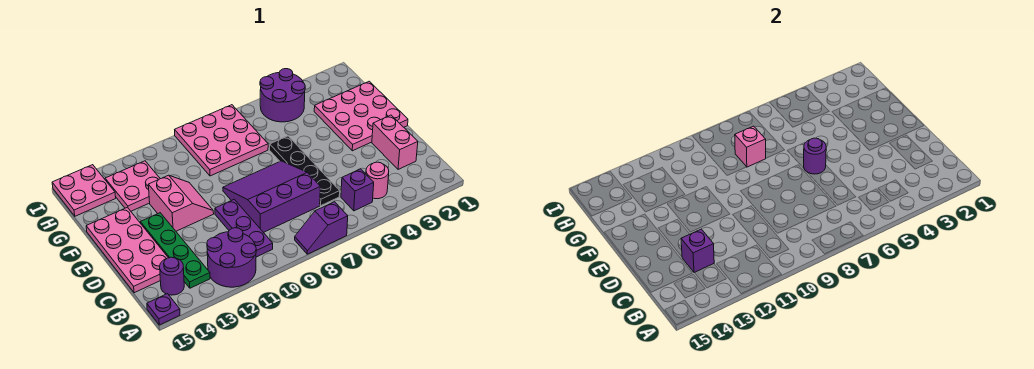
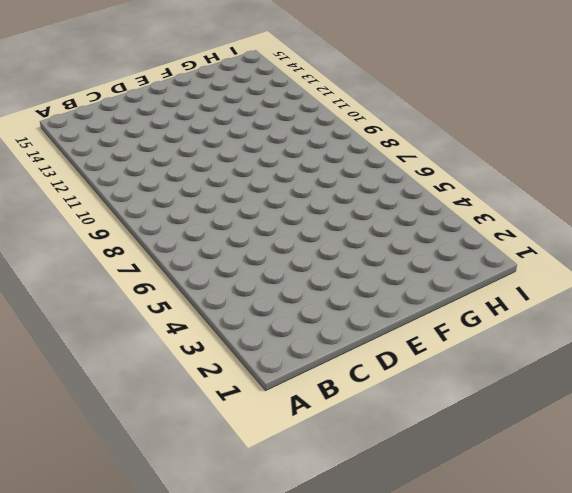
none -> purple slope A7:A8 level 1 top 7
none -> purple round brick A11:B12 level 1
none -> purple plate A15 level 1

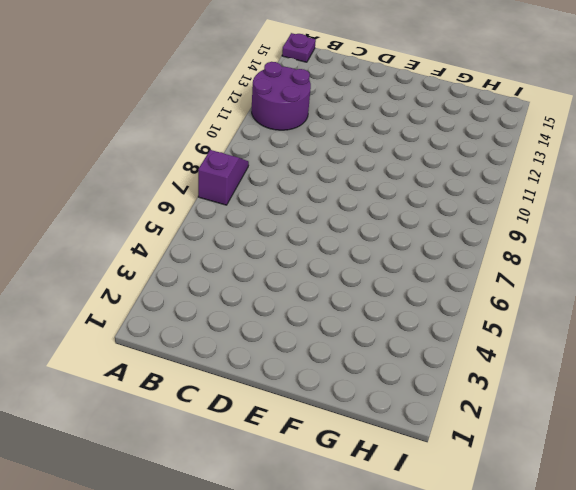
none -> pink round brick B4 level 1
none -> purple brick B5 level 1
none -> purple plate B10:D10 level 1

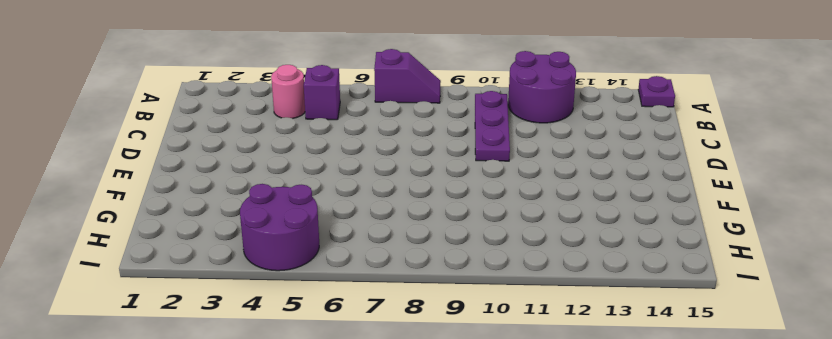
none -> green plate B13:E13 level 1
none -> purple round brick B14 level 1
none -> pink brick C2:D2 level 1

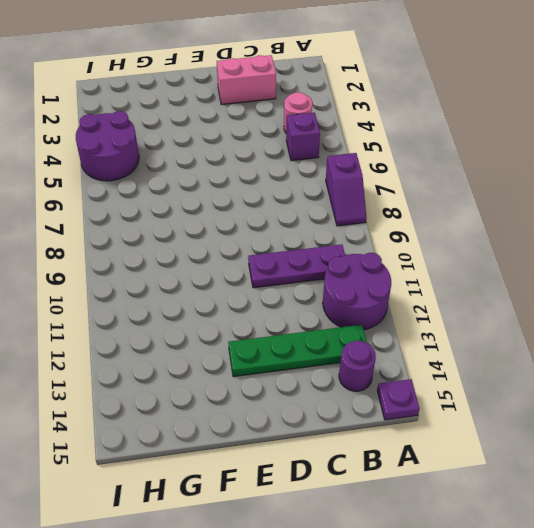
none -> black plate C6:F6 level 1
none -> purple slope C7:E9 level 1 top C
none -> pink plate C14:F15 level 1

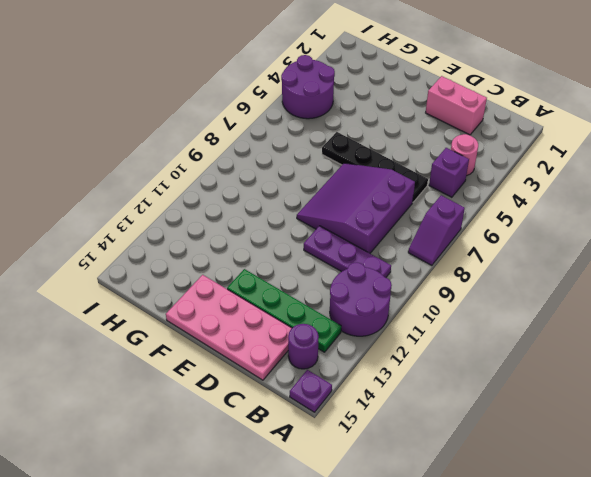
none -> pink plate E1:G3 level 1
none -> pink slope E11:F12 level 1 top 12
none -> pink plate G7:I9 level 1

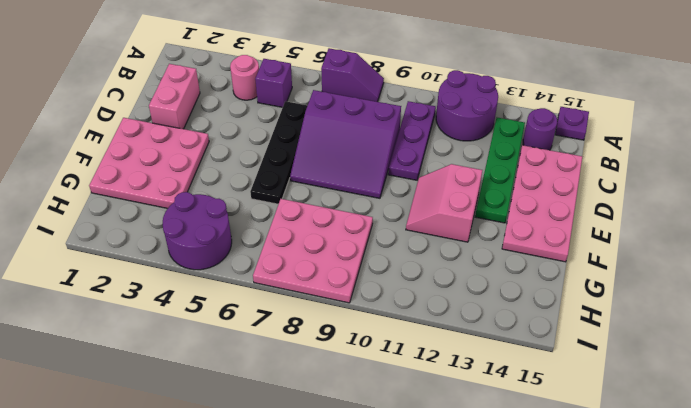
none -> pink plate G12:H13 level 1
none -> pink plate H14:I15 level 1
none -> purple brick C13 level 2

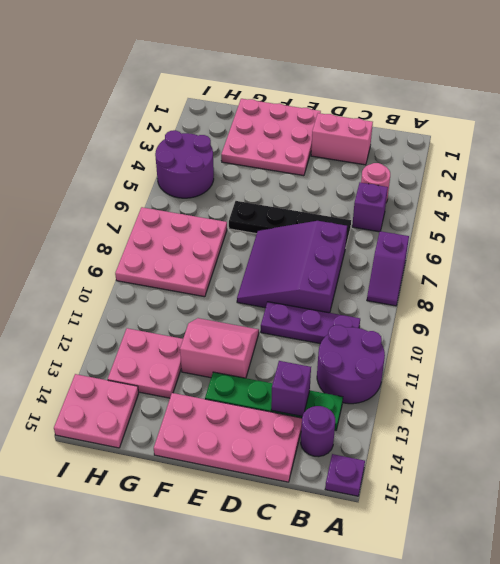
none -> purple round brick E6 level 2
none -> pink brick G8 level 2

